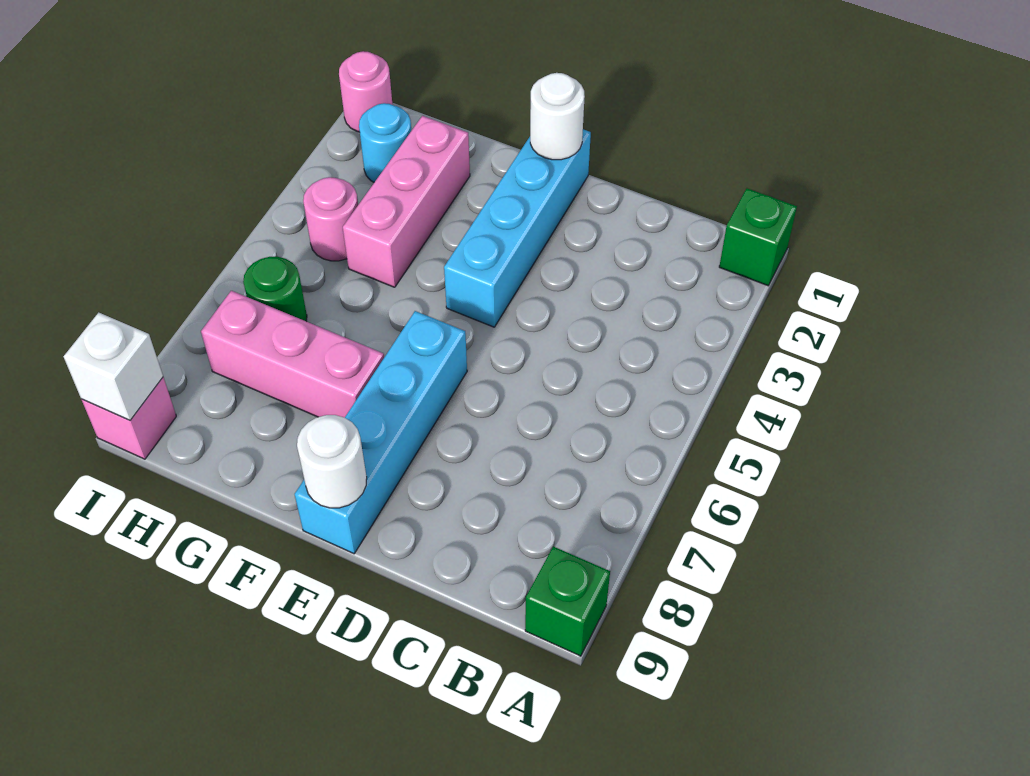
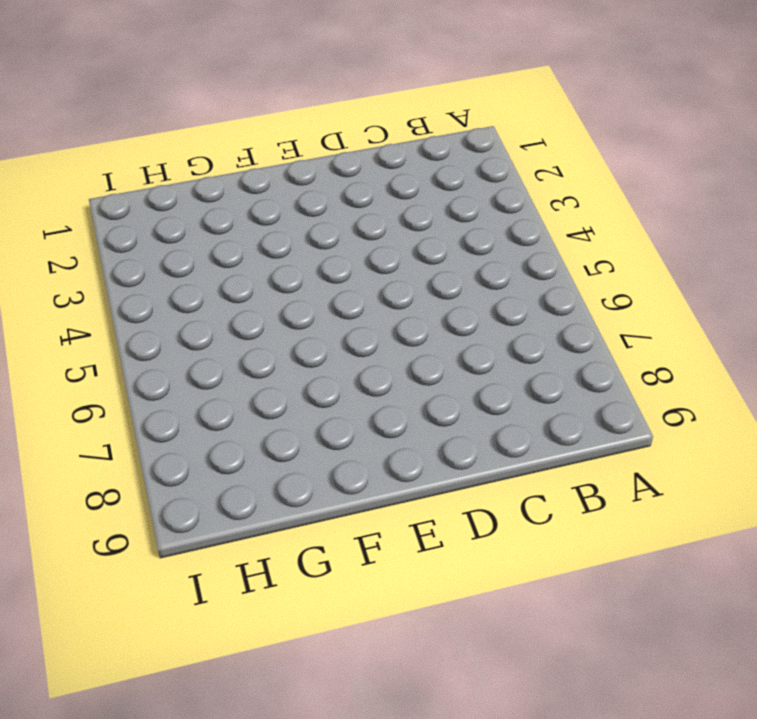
none -> green brick A1 level 1
none -> green brick A9 level 1
none -> cyan brick E1:E4 level 1

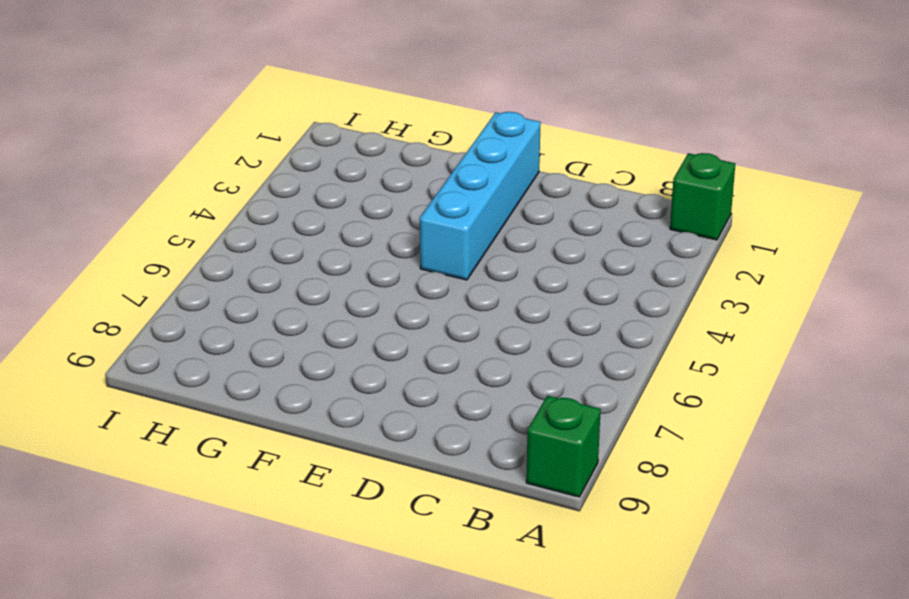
none -> cyan brick E6:E9 level 1
none -> pink brick F7:H7 level 1
none -> pink brick G2:G4 level 1

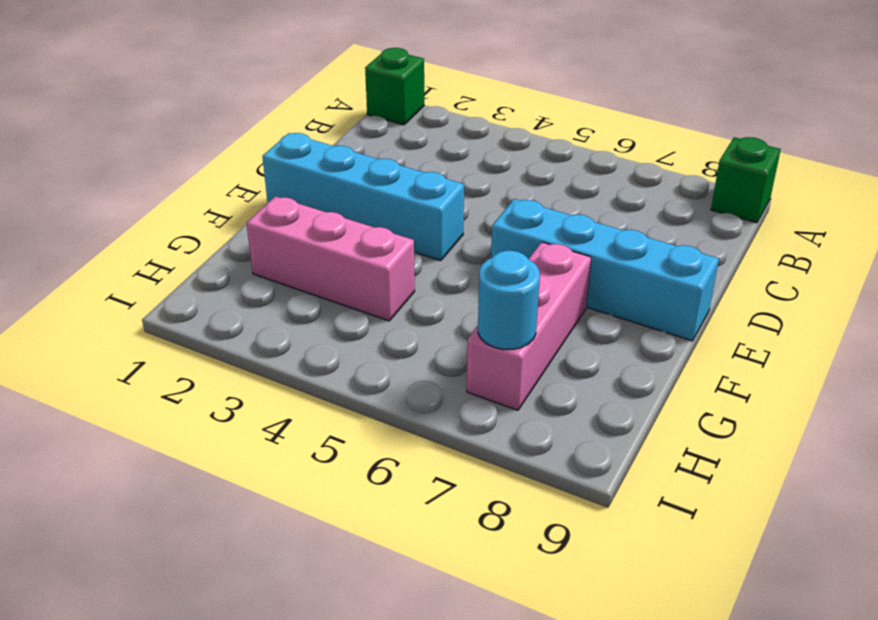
cyan round brick H7 level 2 -> cyan round brick H2 level 1
none -> pink round brick H4 level 1
none -> green round brick H6 level 1
none -> pink round brick I1 level 1

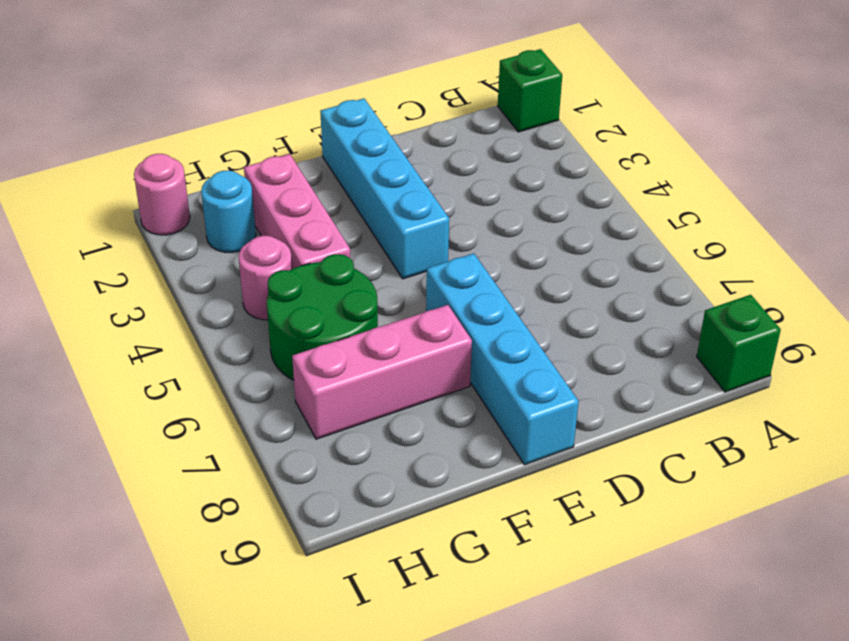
green round brick G5:H6 level 1 -> green round brick H6 level 1
none -> pink brick I9 level 1
none -> white round brick E1 level 2
none -> white round brick E9 level 2

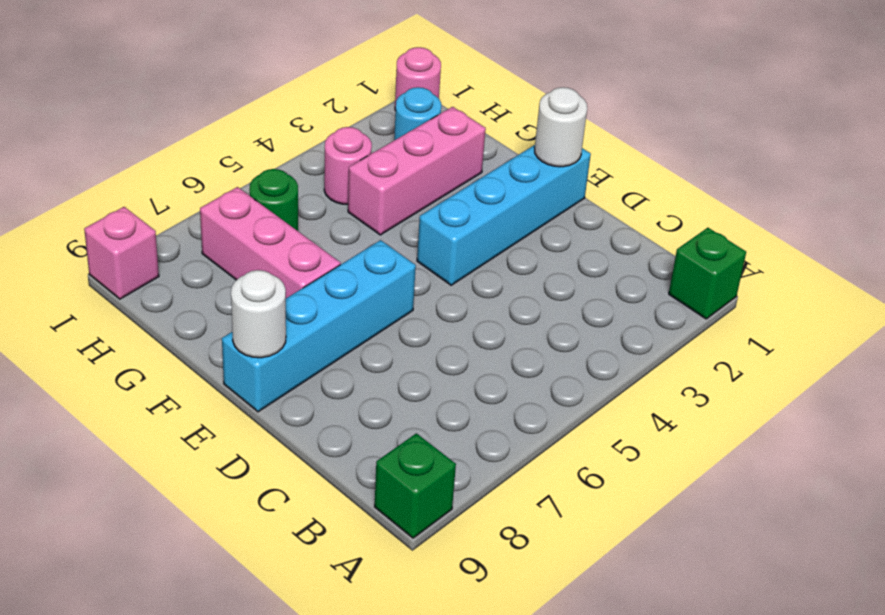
none -> white brick I9 level 2

